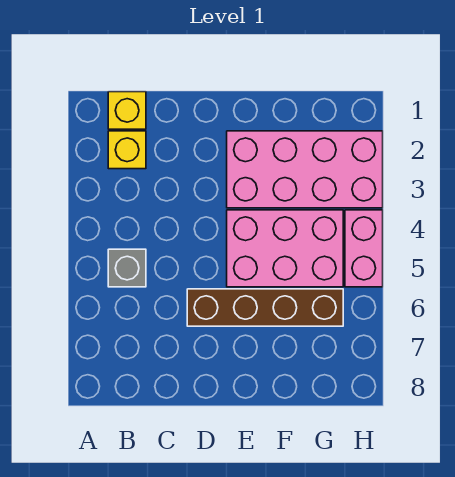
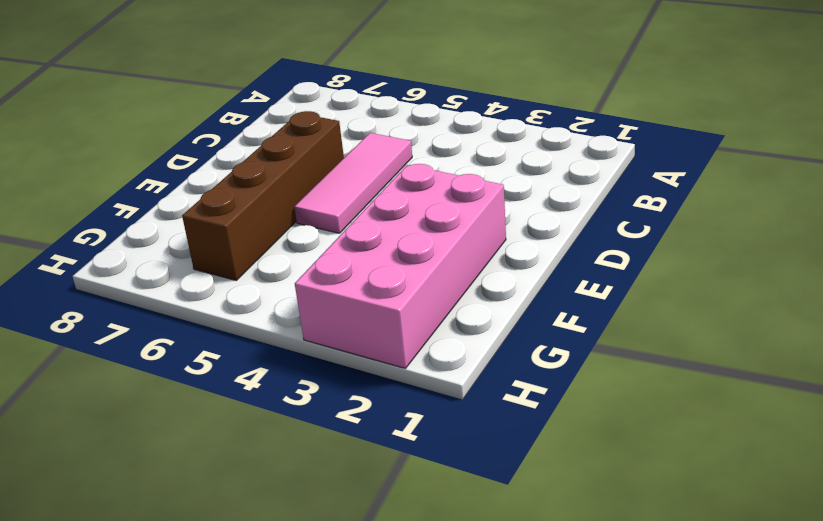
pink tile C5:E5 level 1 -> pink brick E4:G5 level 1
none -> yellow brick B1 level 1
none -> yellow brick B2 level 1

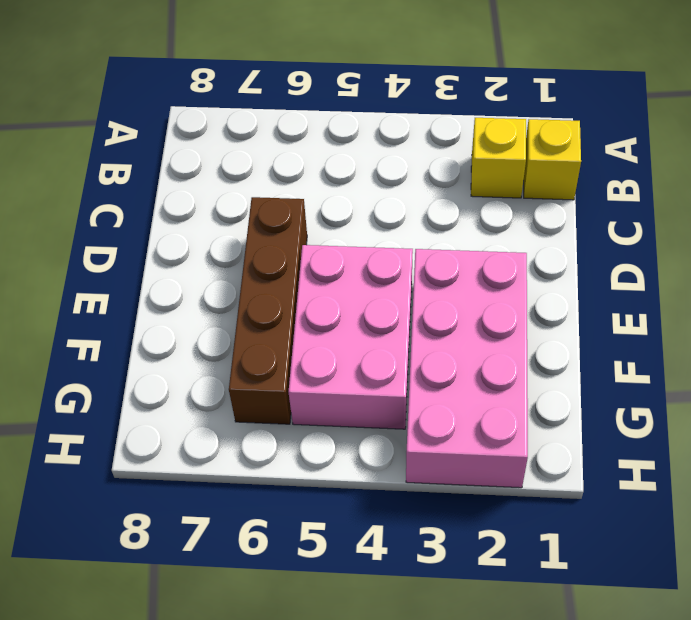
none -> grey brick B5 level 1
none -> pink brick H4:H5 level 1

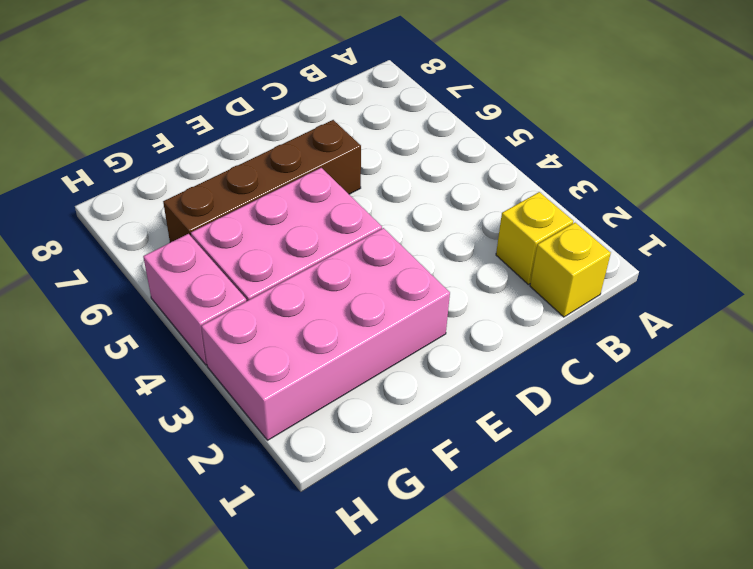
none -> grey brick B5 level 1

